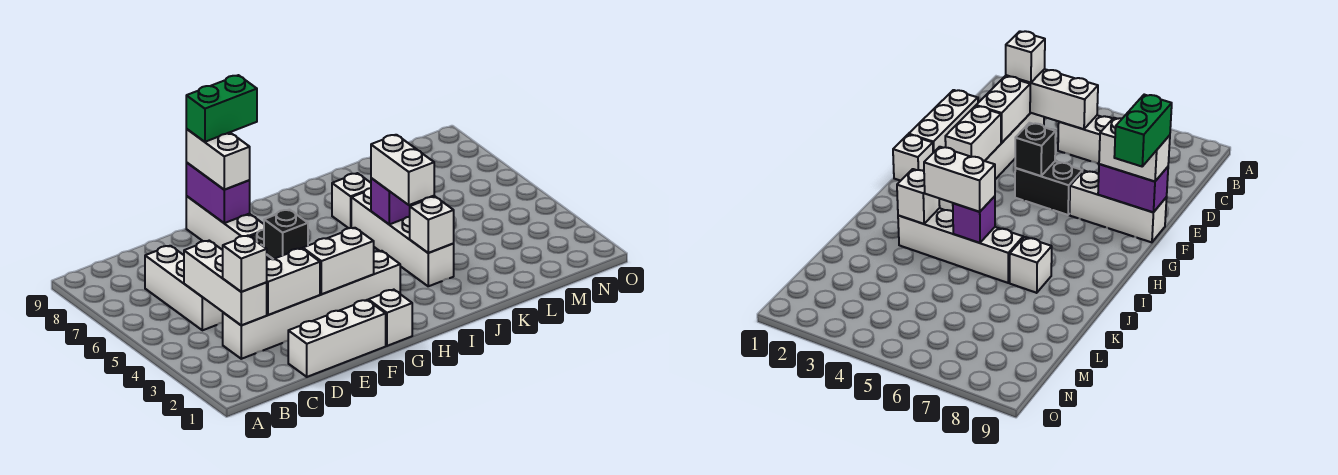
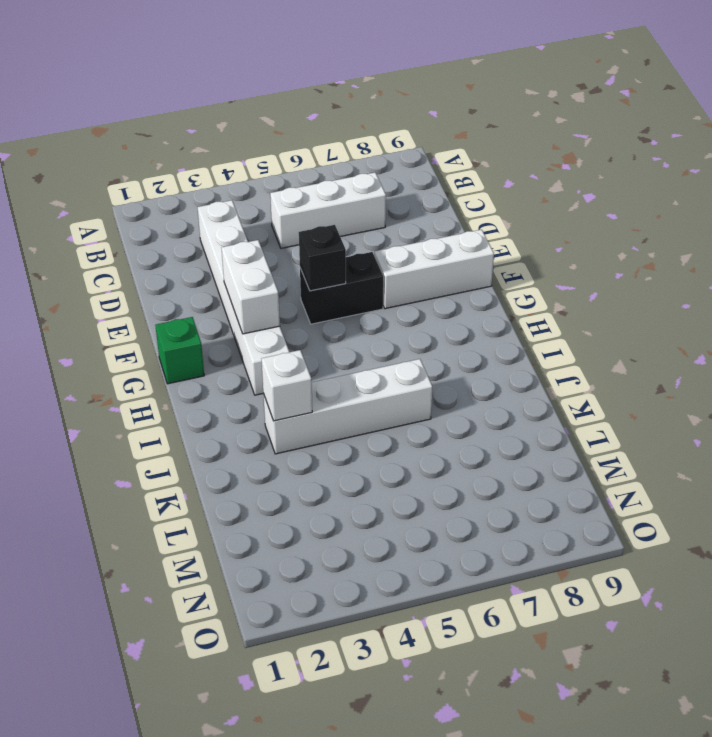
green brick G1 level 1 -> white brick G1 level 1
none -> white brick D1:F1 level 1
none -> white brick J7 level 1
none -> white brick C3:C5 level 2

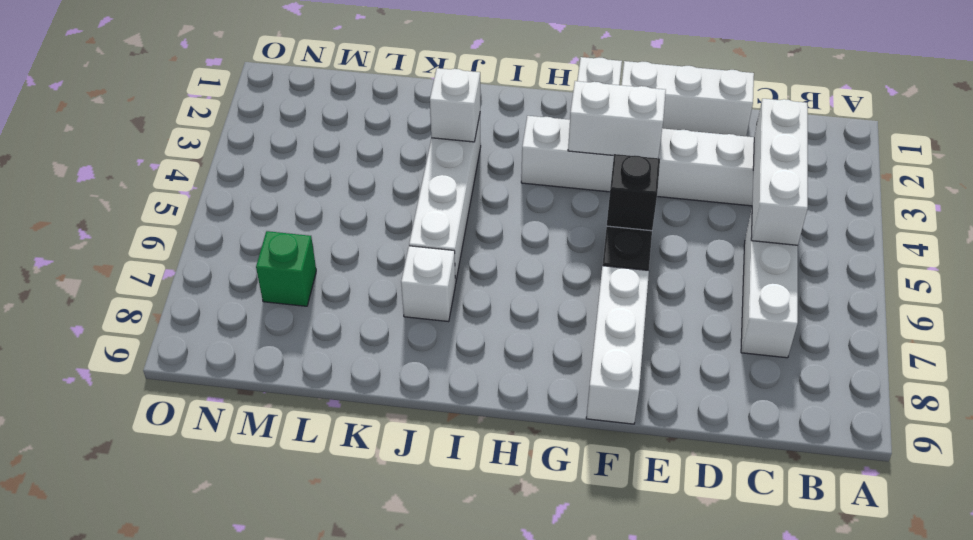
green brick M7 level 1 -> none
none -> white brick D3:E3 level 2
none -> purple brick F8:F9 level 2
none -> purple brick J5 level 2

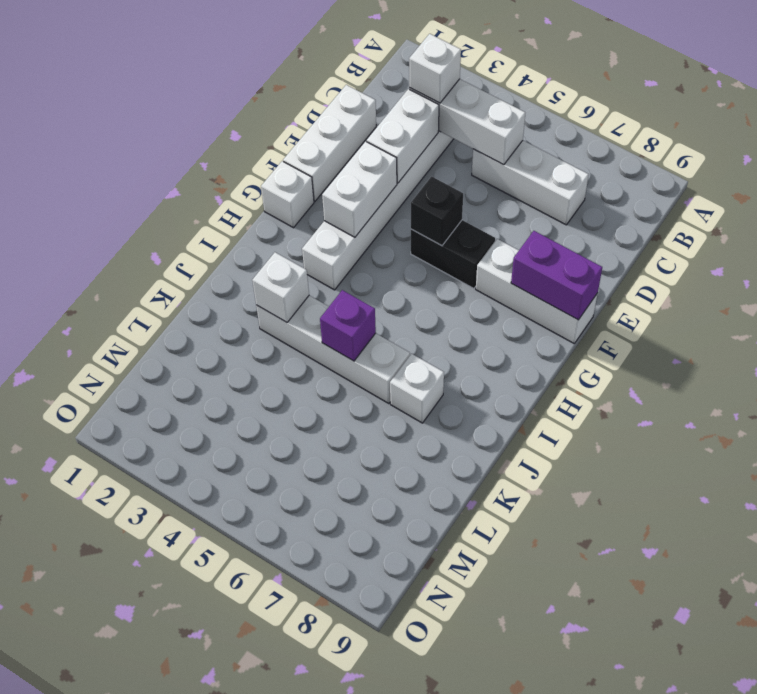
none -> white brick F8:F9 level 3
none -> white brick J4:J5 level 3
none -> green brick F9:G9 level 4

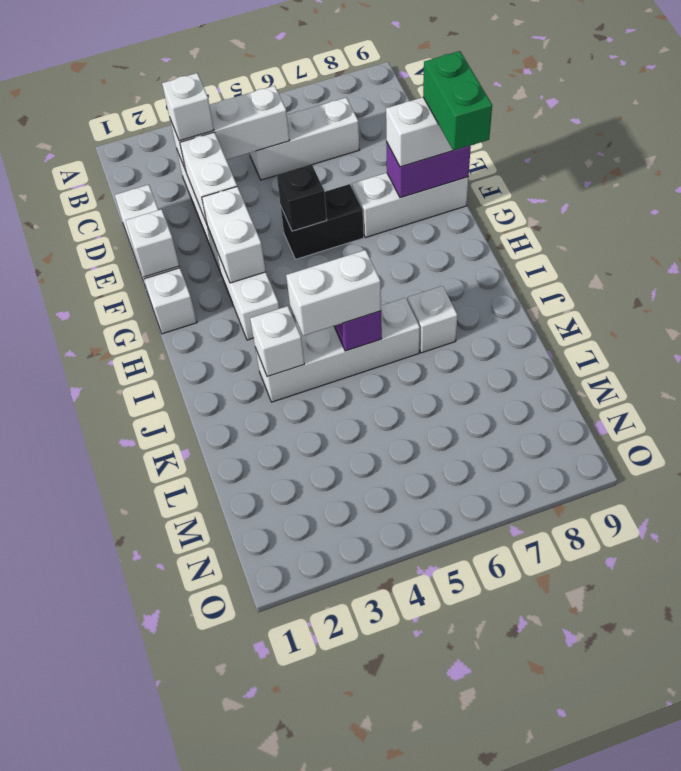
white brick F1 level 2 -> none

